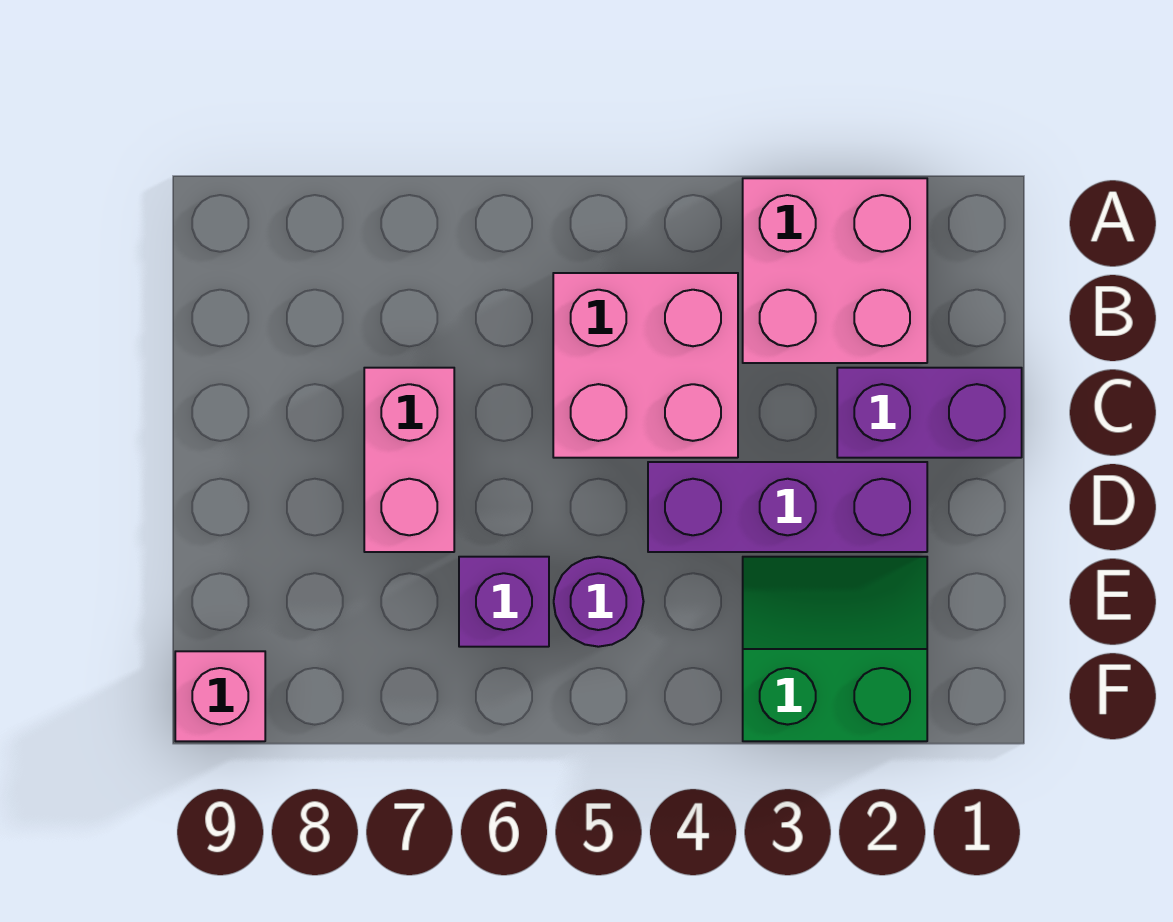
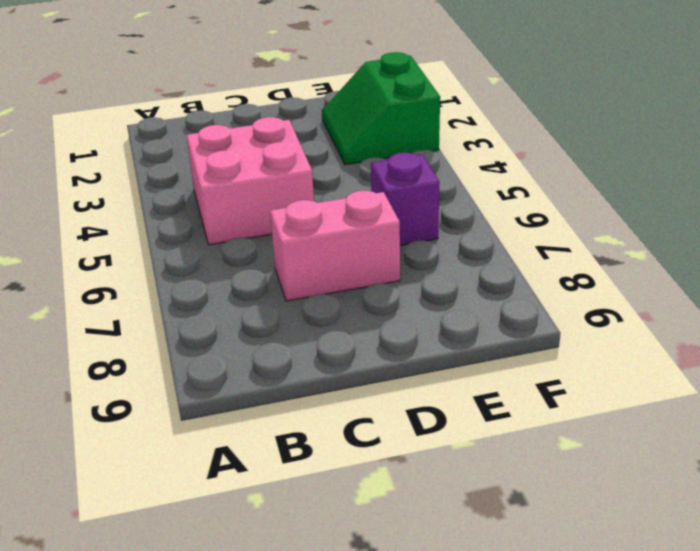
none -> pink brick A2:B3 level 1
none -> purple brick C1:C2 level 1

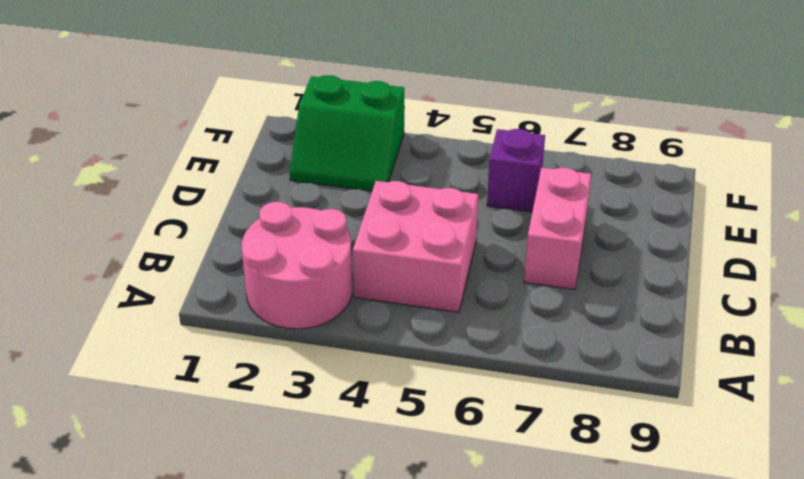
pink round brick A2:B3 level 1 -> pink brick A2:B3 level 1
none -> purple brick C1:C2 level 1
none -> purple brick D2:D4 level 1

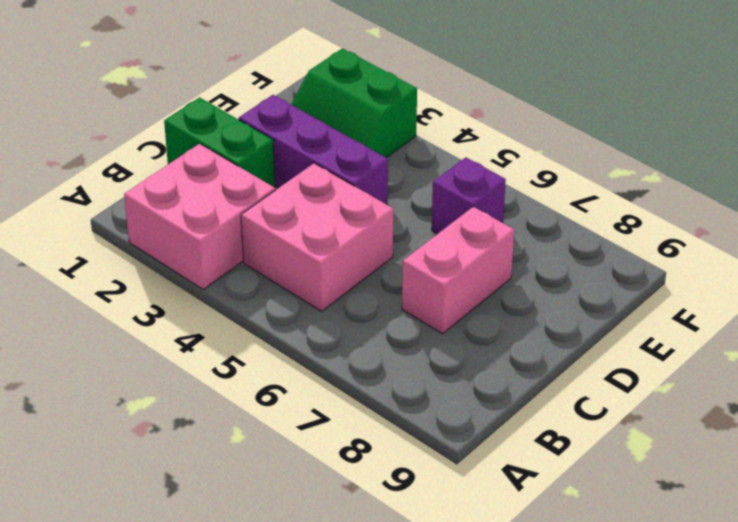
green brick C1:C2 level 1 -> purple brick C1:C2 level 1
none -> purple round brick E5 level 1
none -> pink brick F9 level 1

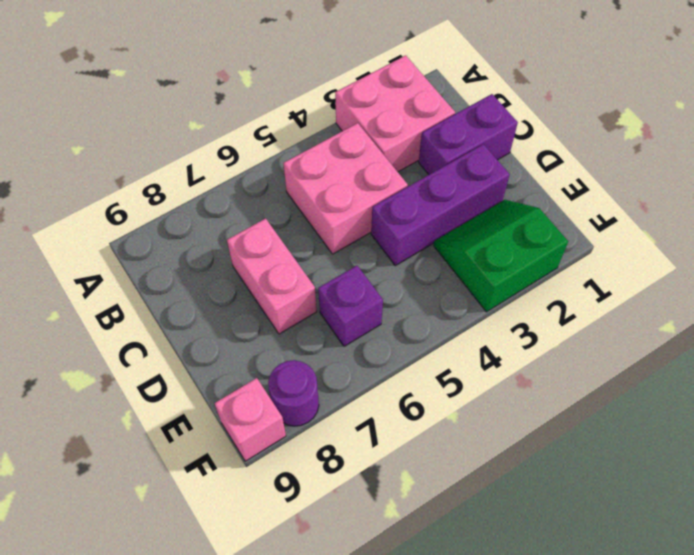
purple round brick F8 level 1 -> purple round brick E5 level 1

